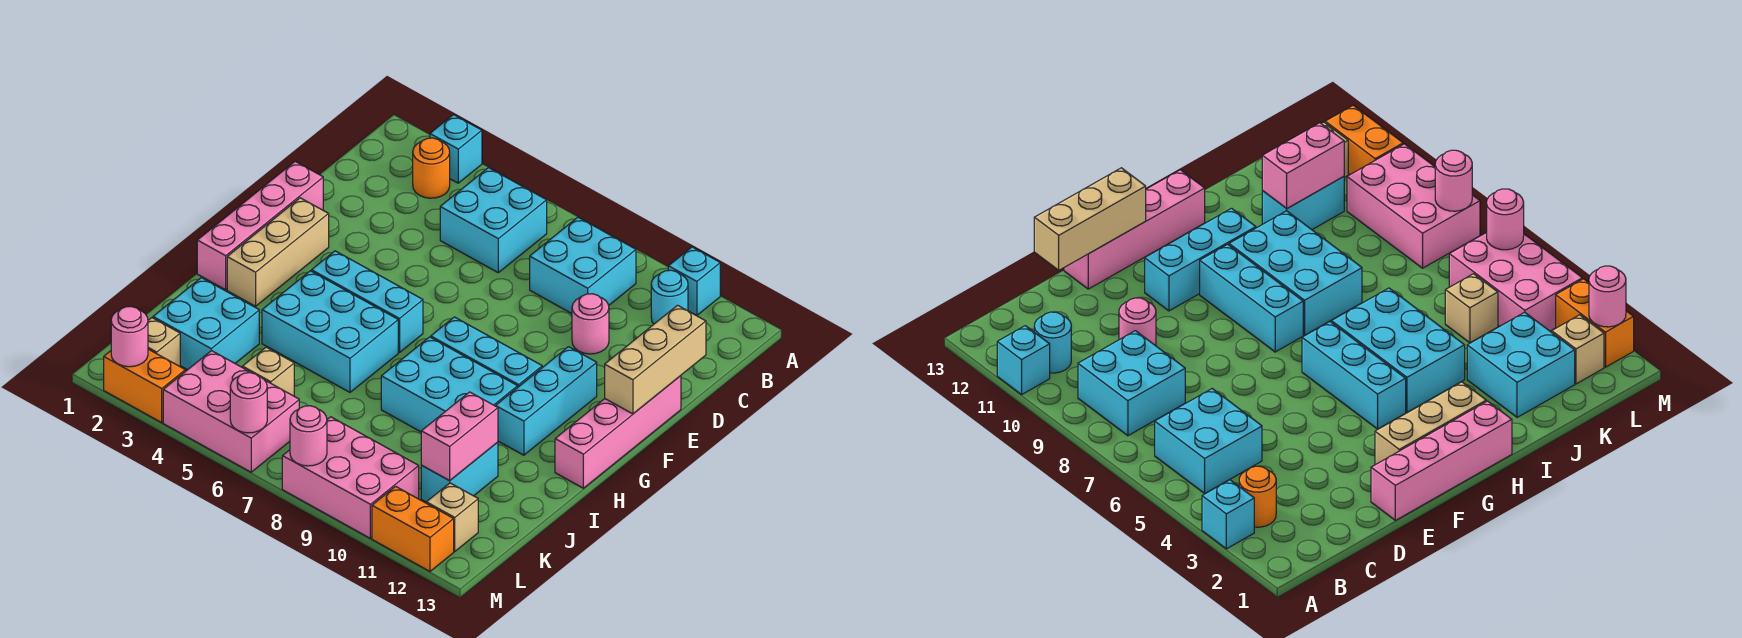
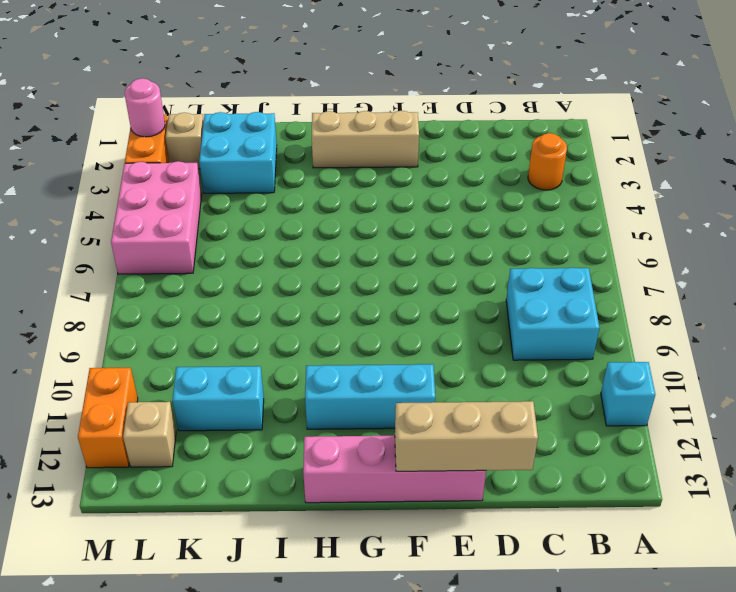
none -> cyan brick A3 level 1
none -> cyan brick B5:C6 level 1
none -> cyan round brick B11 level 1

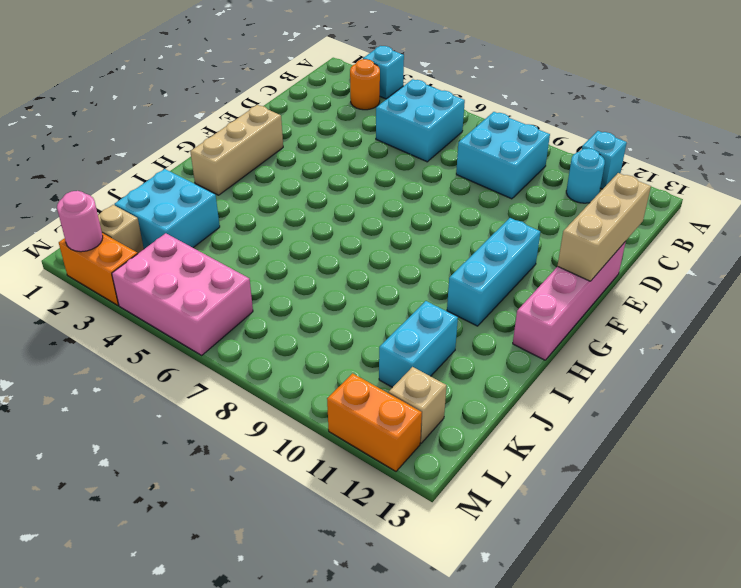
none -> pink round brick D10 level 1
none -> pink brick E1:H1 level 1
none -> cyan brick G4:G6 level 1

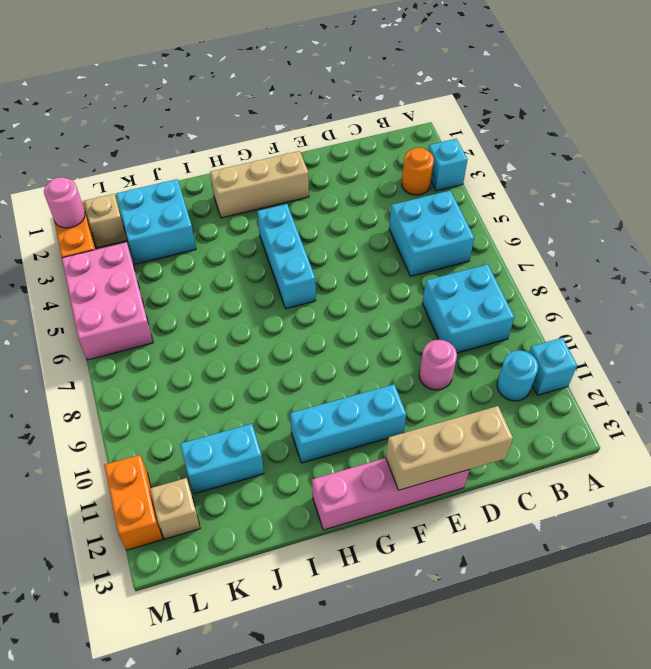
none -> pink brick E1:H1 level 1
none -> cyan brick G8:G10 level 1
none -> cyan brick H4:I6 level 1

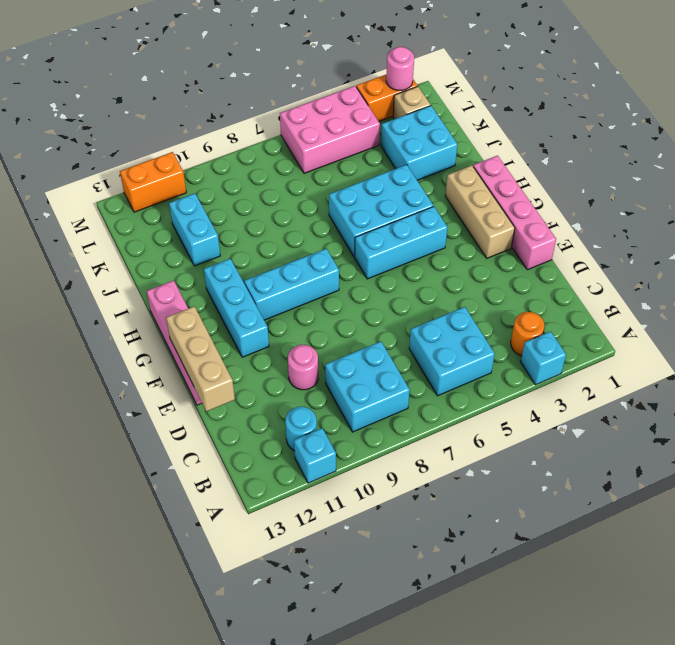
none -> cyan brick H8:I10 level 1
none -> tan brick K5 level 1
none -> pink brick L8:M10 level 1

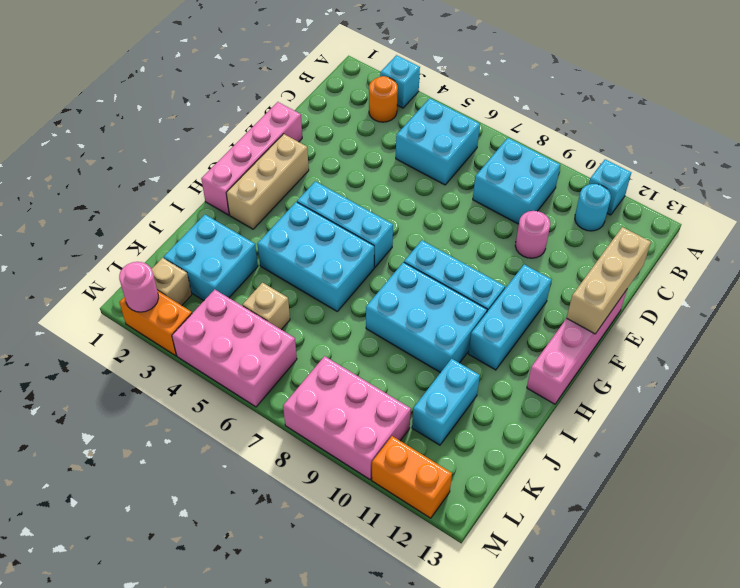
none -> tan brick L12 level 1
none -> pink brick J11:K11 level 2
none -> pink round brick M6 level 2

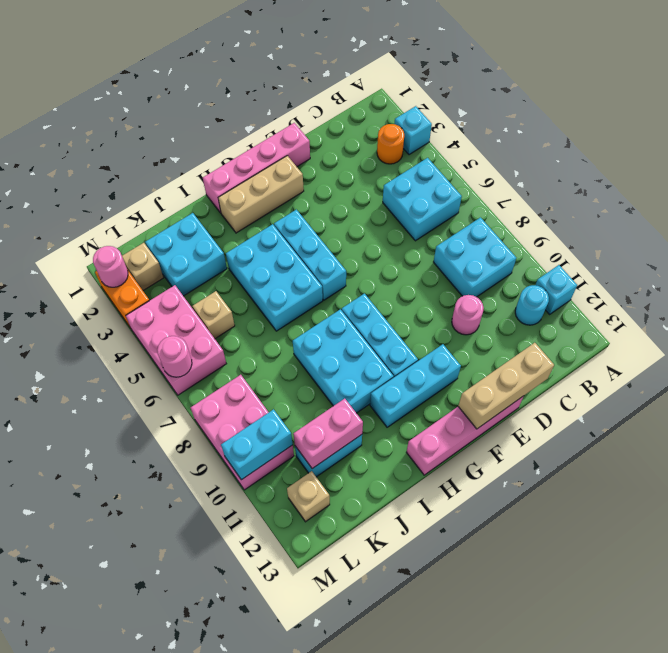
cyan brick L10:M10 level 2 -> none
none -> orange brick M11:M12 level 1
none -> pink round brick M8 level 2

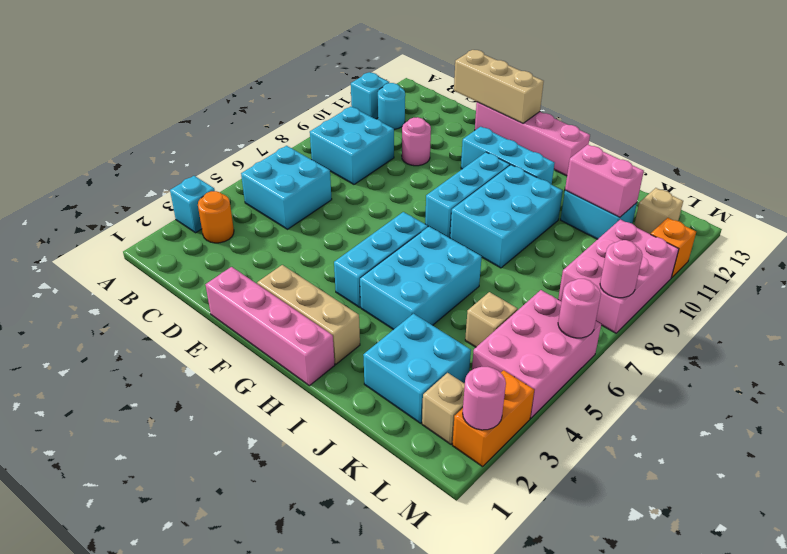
orange brick M11 level 1 -> orange brick M11:M12 level 1

